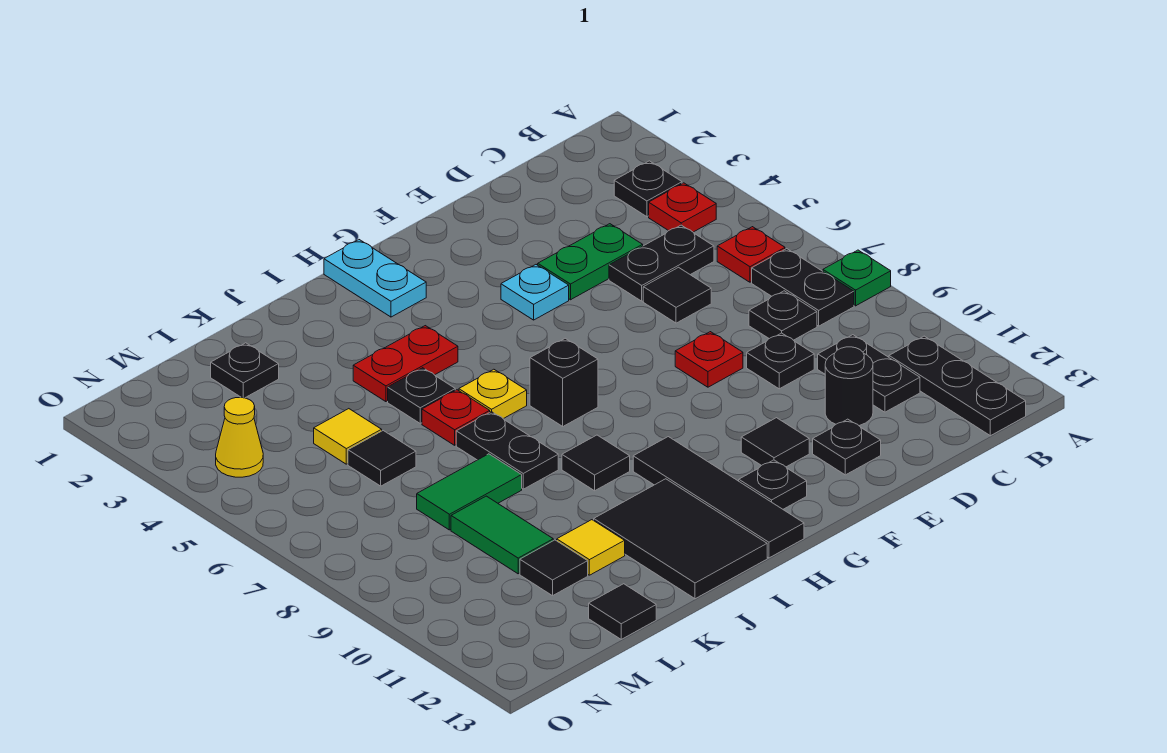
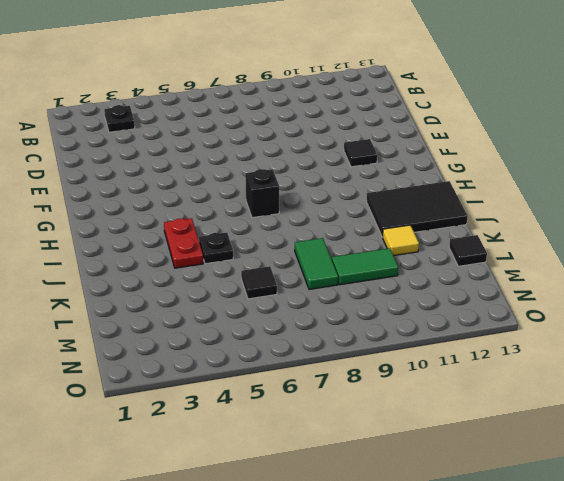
none -> green plate A8 level 1
none -> red plate B4 level 1
none -> red plate B6 level 1
none -> black plate B7:B8 level 1

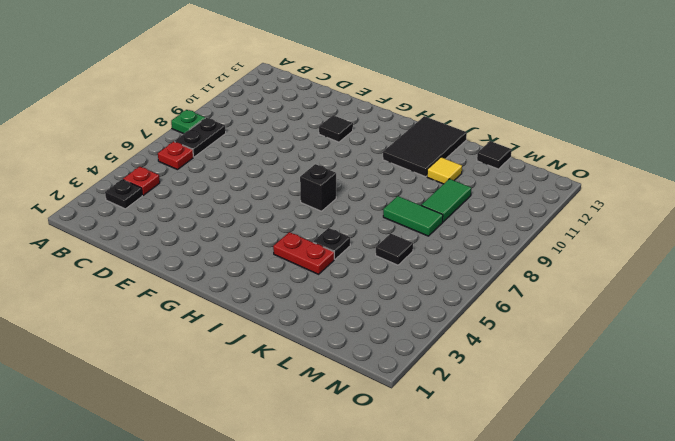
none -> black plate B11:B13 level 1
none -> black plate C5:D5 level 1
none -> black plate C8 level 1
none -> black plate C10:C11 level 1

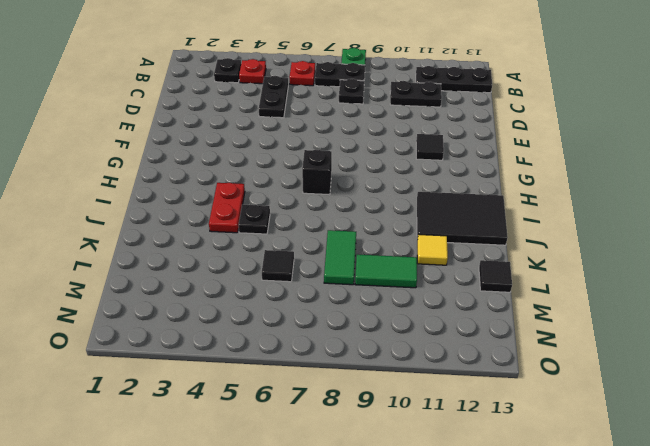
none -> green plate D4:E4 level 1
none -> black tile D6 level 1
none -> black plate D9 level 1
none -> black round brick D11 level 1

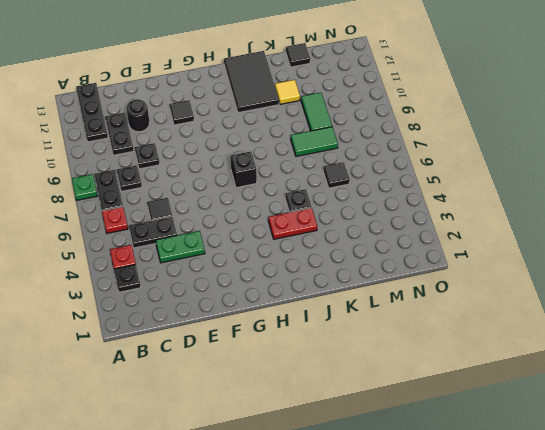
none -> red plate E8 level 1
none -> black plate E12 level 1
none -> cyan plate F4 level 1
none -> black plate G12 level 1

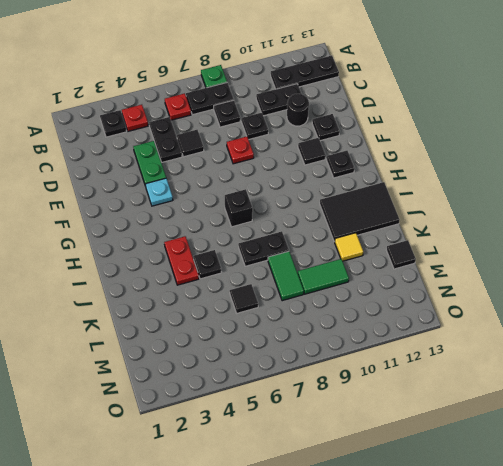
none -> cyan plate H1:H2 level 1
none -> black tile H10:H13 level 1
none -> yellow plate I6 level 1
none -> black tile I9 level 1

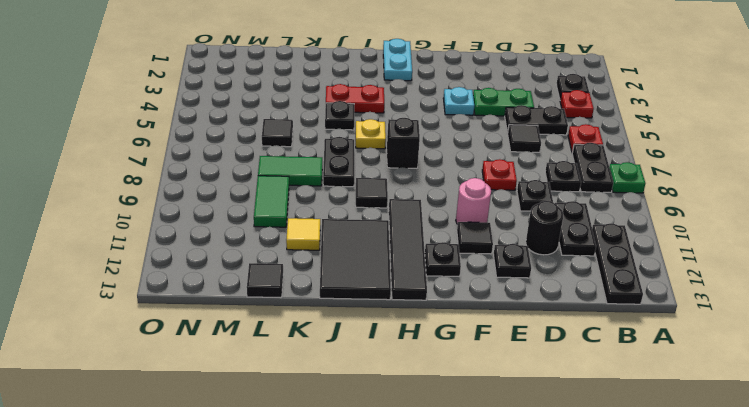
pink round brick F10 level 1 -> none
none -> red plate J6 level 1
none -> black plate L2 level 1
none -> yellow tile L5 level 1
none -> black tile L11 level 1

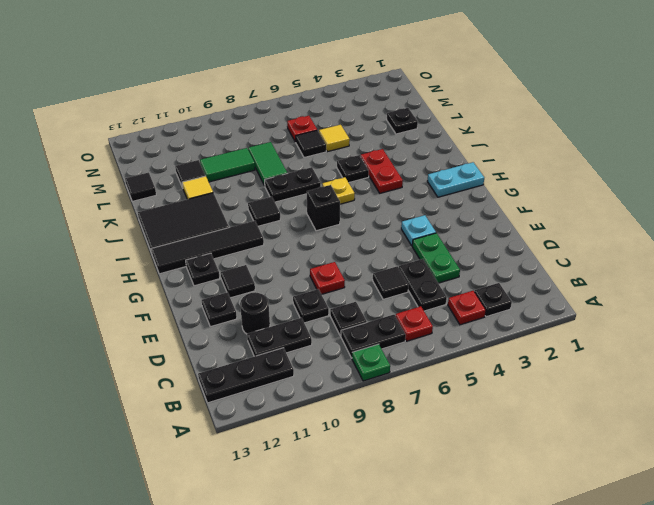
red plate M6 level 1 -> red plate J6 level 1
none -> yellow cone N4 level 1

